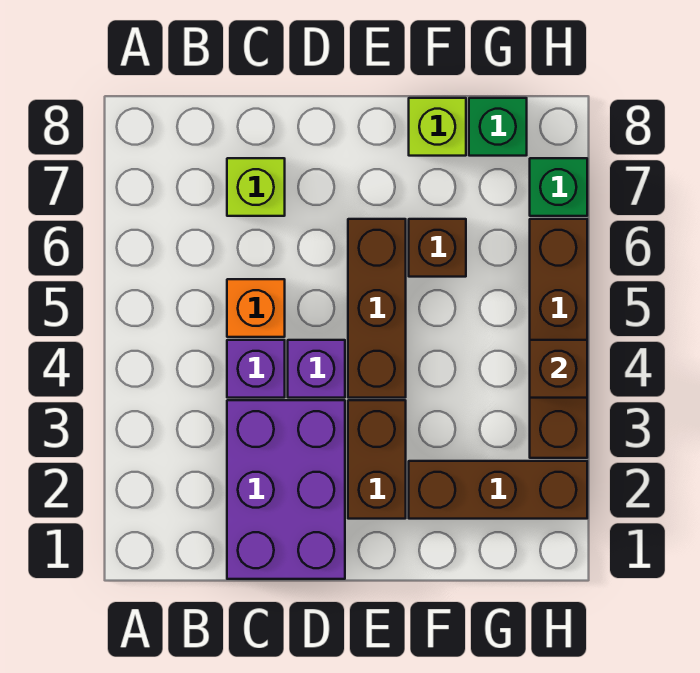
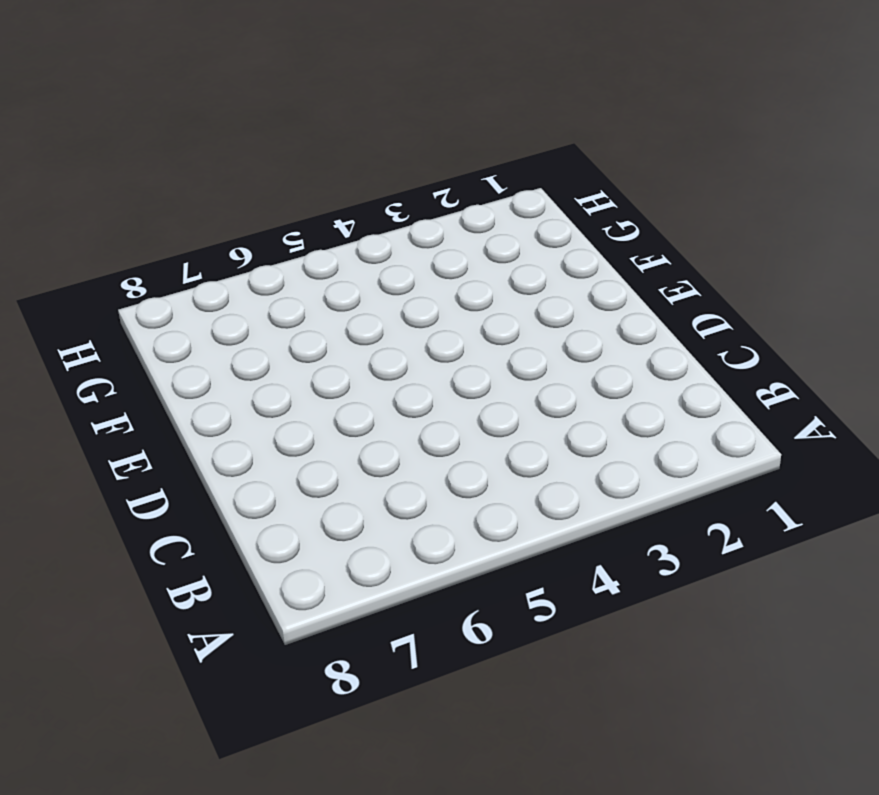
none -> purple brick C1:D3 level 1
none -> purple brick C4 level 1
none -> orange brick C5 level 1

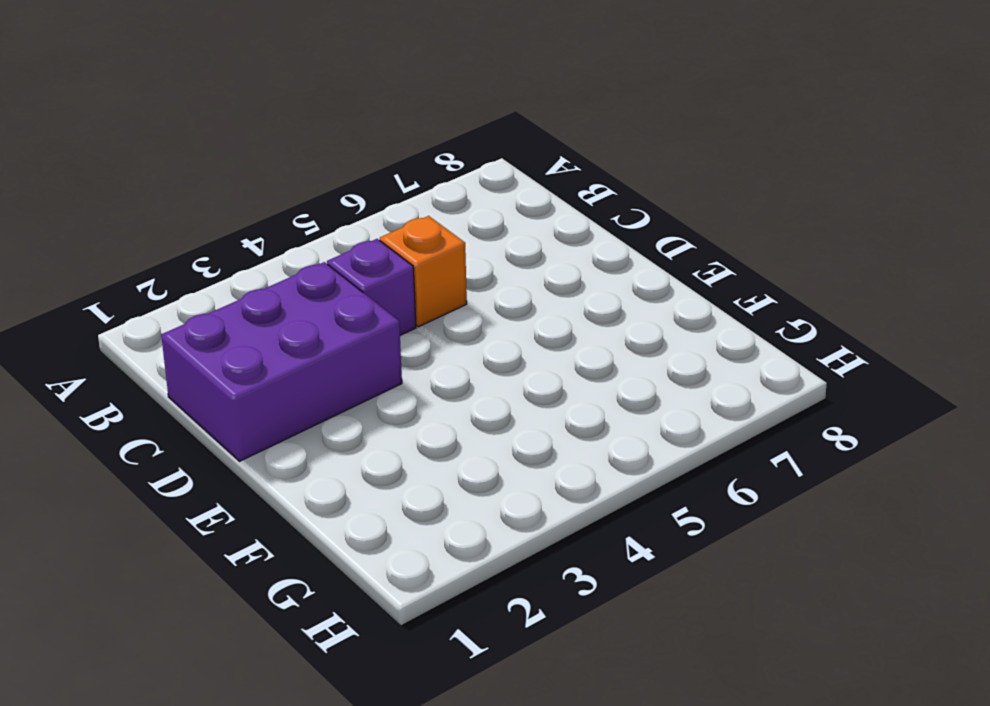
none -> lime brick C7 level 1
none -> purple brick D4 level 1
none -> brown brick E2:E3 level 1

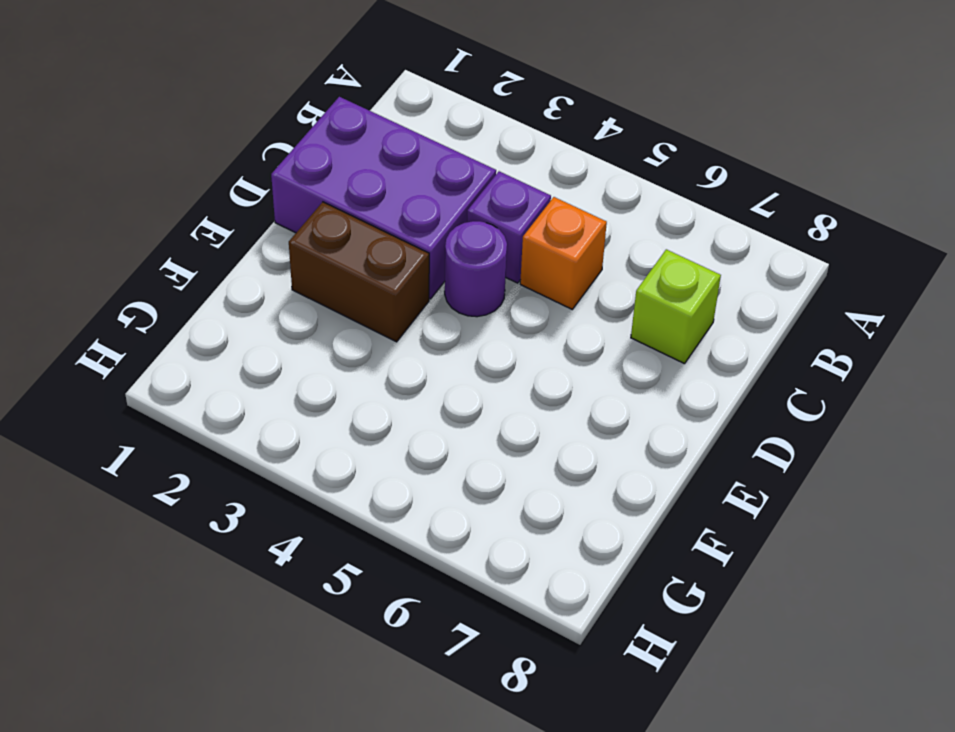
purple round brick D4 level 1 -> purple brick D4 level 1
none -> brown brick E4:E6 level 1
none -> brown brick F2:H2 level 1
none -> brown brick F6 level 1

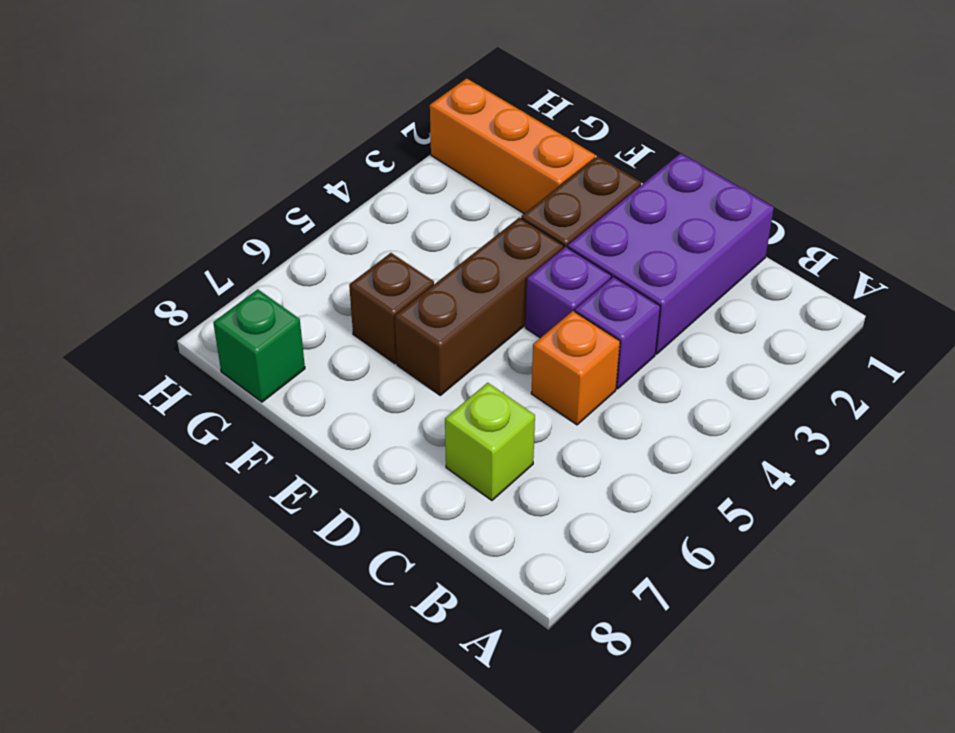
orange brick F2:H2 level 1 -> brown brick F2:H2 level 1
none -> lime brick F8 level 1
none -> brown brick H3:H6 level 1
none -> green brick H7 level 1

